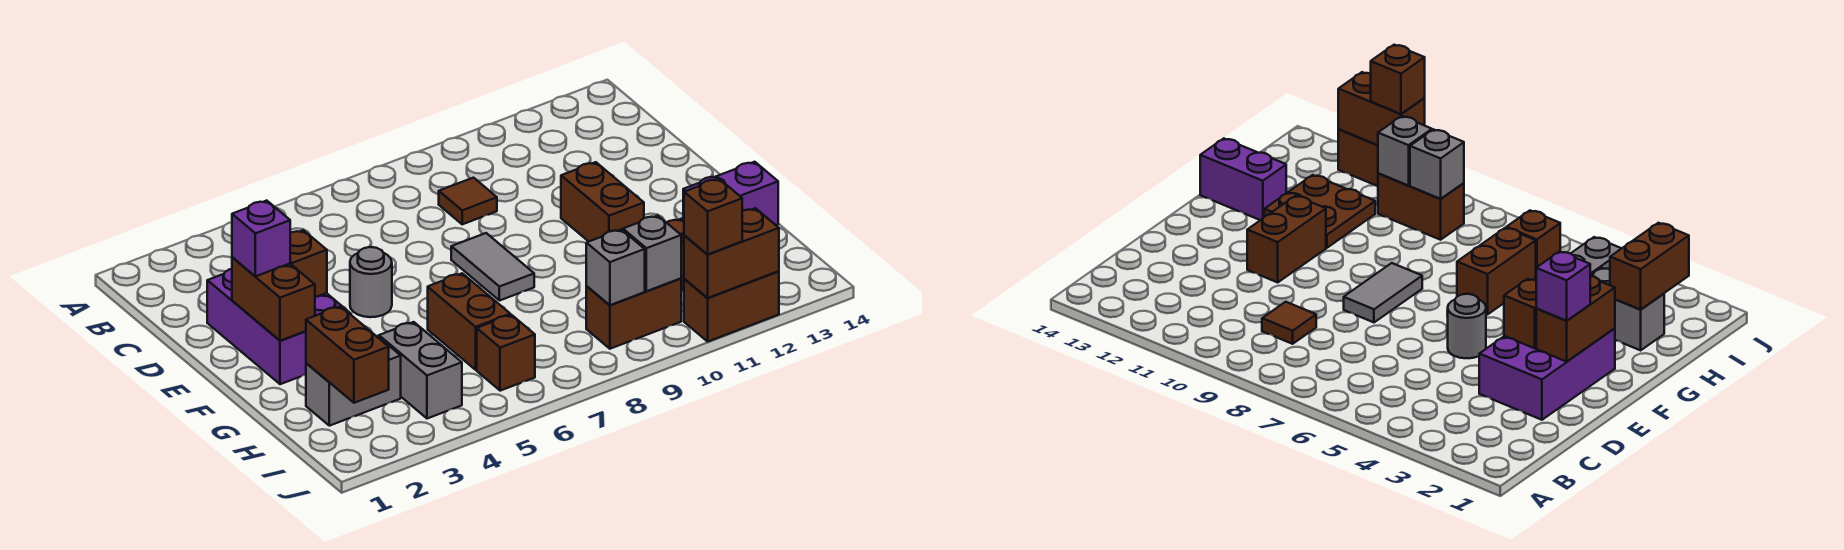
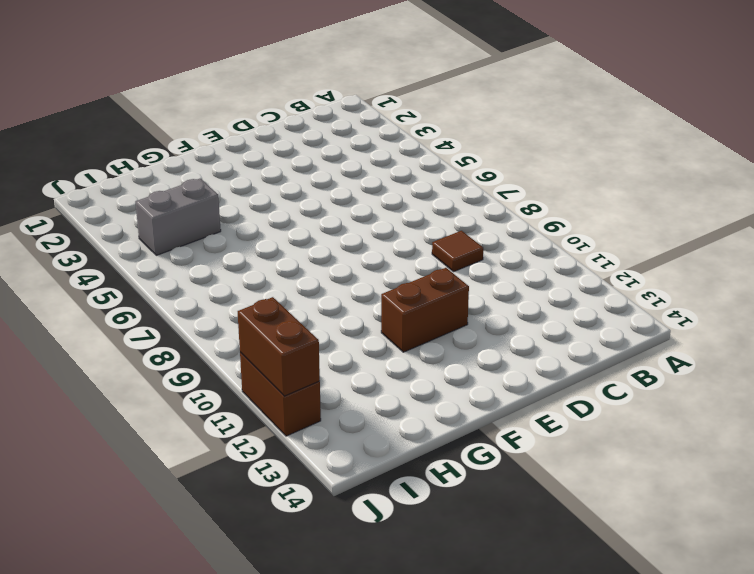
none -> purple brick D2:F3 level 1
none -> grey round brick E5 level 1
none -> grey tile E8:F8 level 1

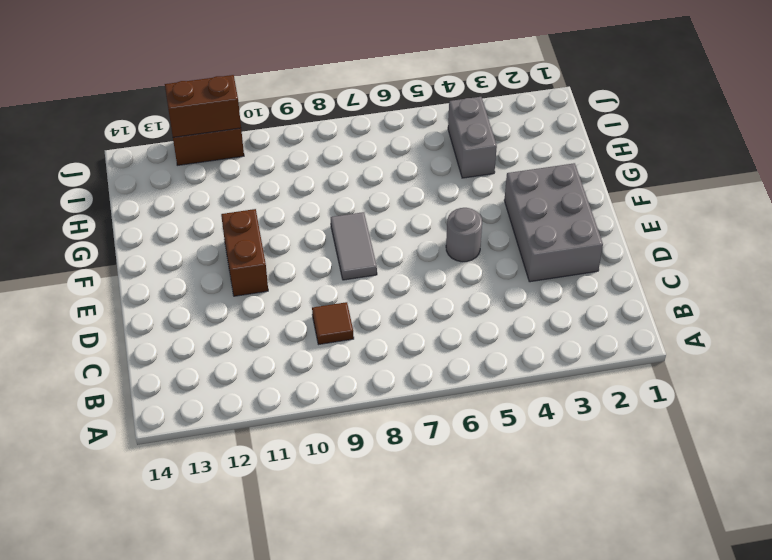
grey brick D2:F3 level 1 -> purple brick D2:F3 level 1
none -> brown brick G6:H6 level 1
none -> brown plate G11:H12 level 1
none -> purple brick G13:G14 level 1

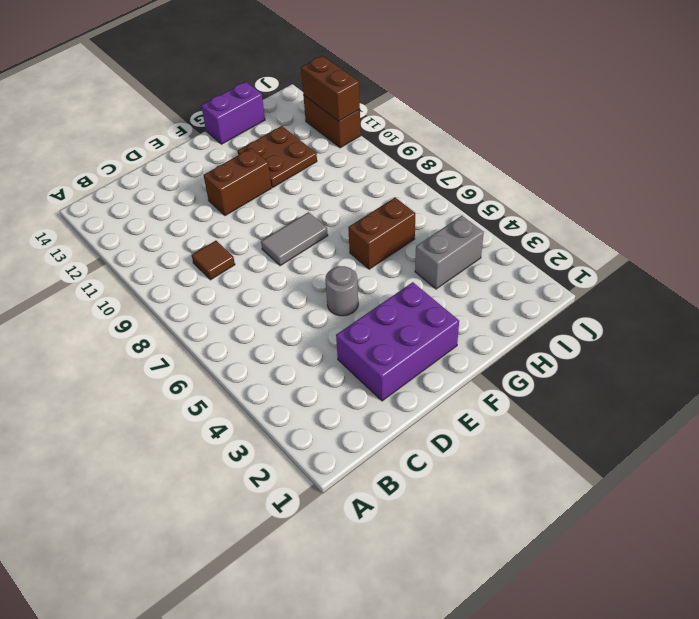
purple brick G14:H14 level 1 -> purple brick G13:G14 level 1
none -> grey brick H2:H3 level 1
none -> brown brick I6 level 1
none -> brown brick I9:I10 level 1

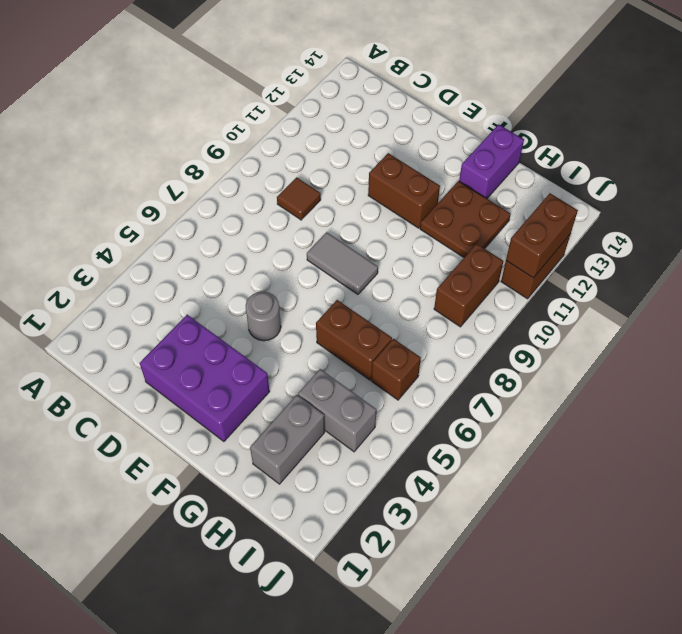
none -> brown brick E2:F2 level 2
none -> brown brick E3 level 2
none -> brown brick H2:I2 level 2

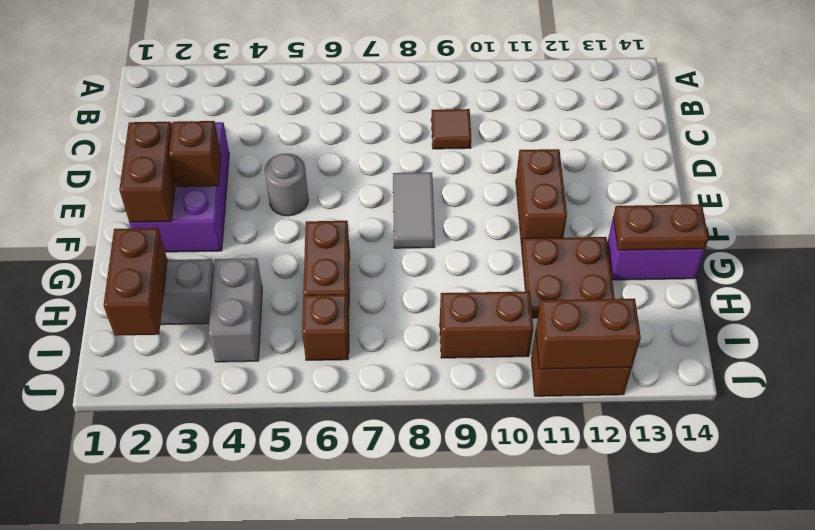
brown plate G13:G14 level 2 -> none
none -> grey brick I9 level 2
none -> grey brick I10 level 2
none -> purple brick E2 level 3

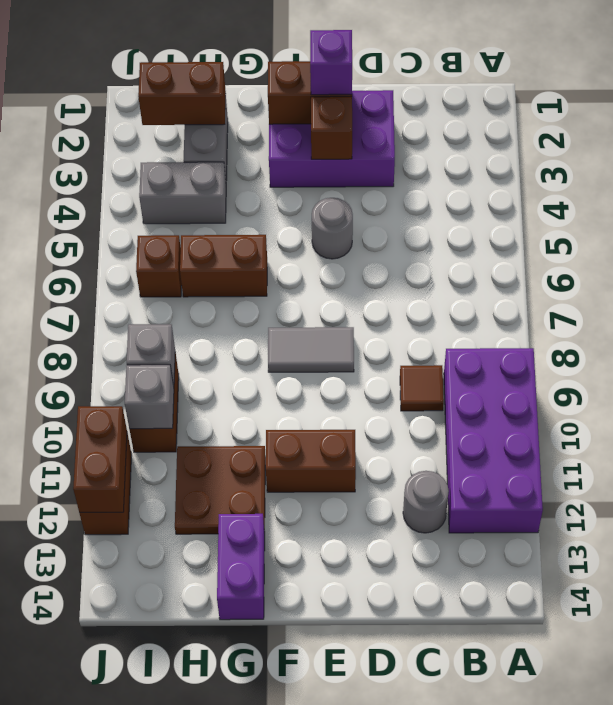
purple brick A9:B12 level 1 -> none
grey round brick C12 level 1 -> none
none -> brown brick J11 level 3

